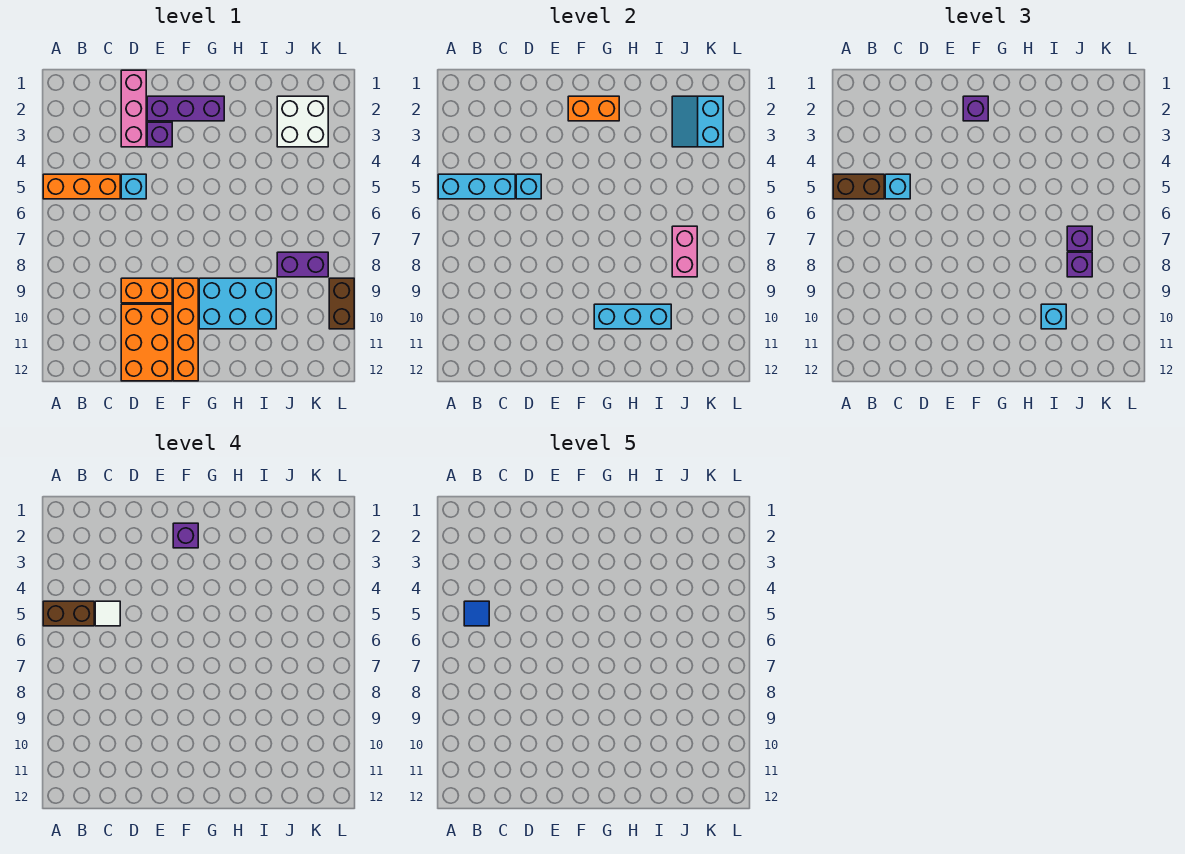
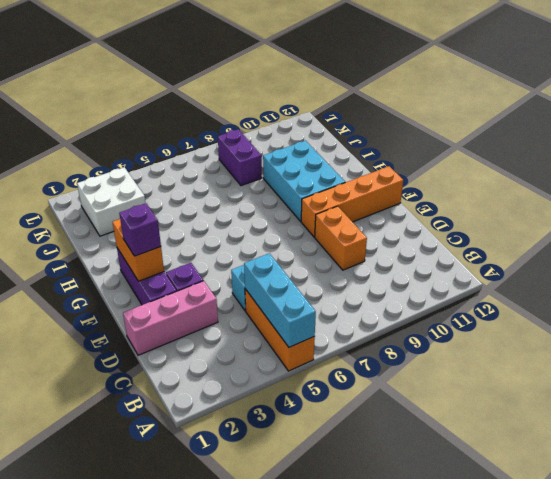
none -> orange brick D10:E12 level 1
none -> brown brick L9:L10 level 1
none -> cyan brick D5 level 2

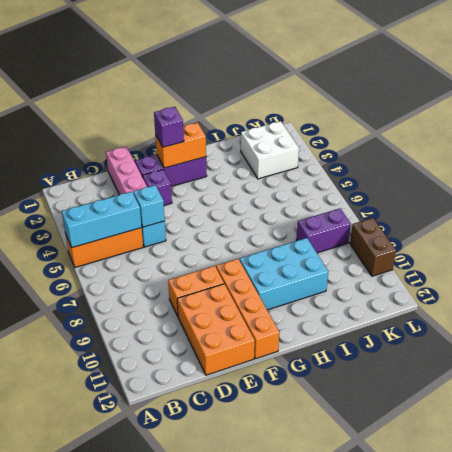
none -> cyan brick G10:I10 level 2
none -> cyan slope J2:K3 level 2 top K
none -> pink brick J7:J8 level 2

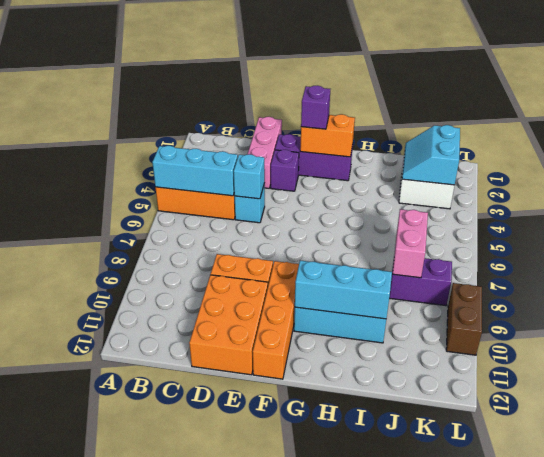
none -> brown brick A5:B5 level 3
none -> cyan brick C5 level 3
none -> cyan brick I10 level 3

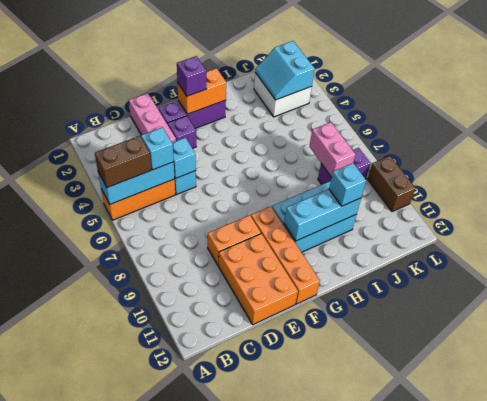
none -> purple brick J7 level 3
none -> purple brick J8 level 3
none -> brown brick A5:B5 level 4

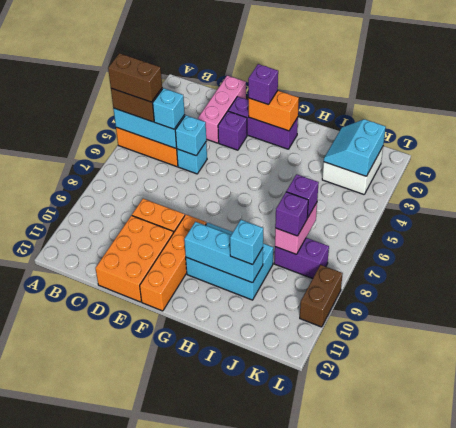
none -> white tile C5 level 4
none -> purple brick F2 level 4
none -> blue tile B5 level 5

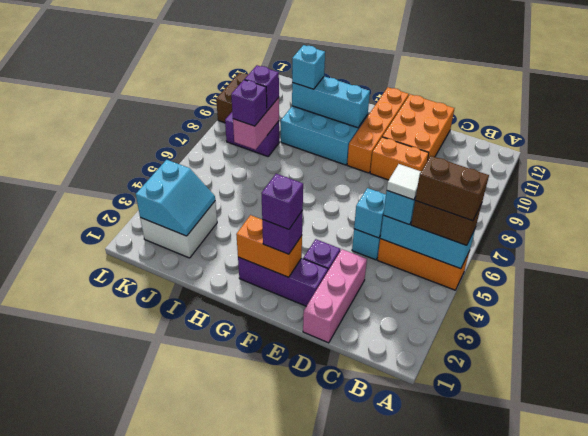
none -> blue tile B5 level 5

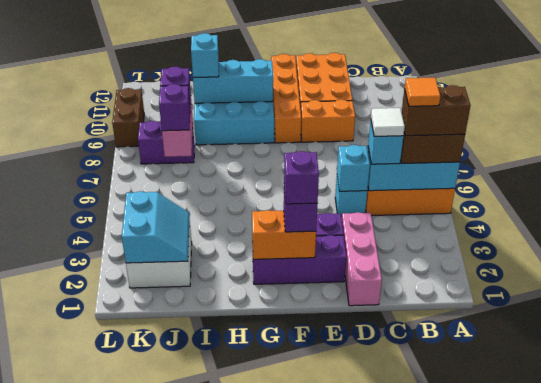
orange tile B5 level 5 -> blue tile B5 level 5

